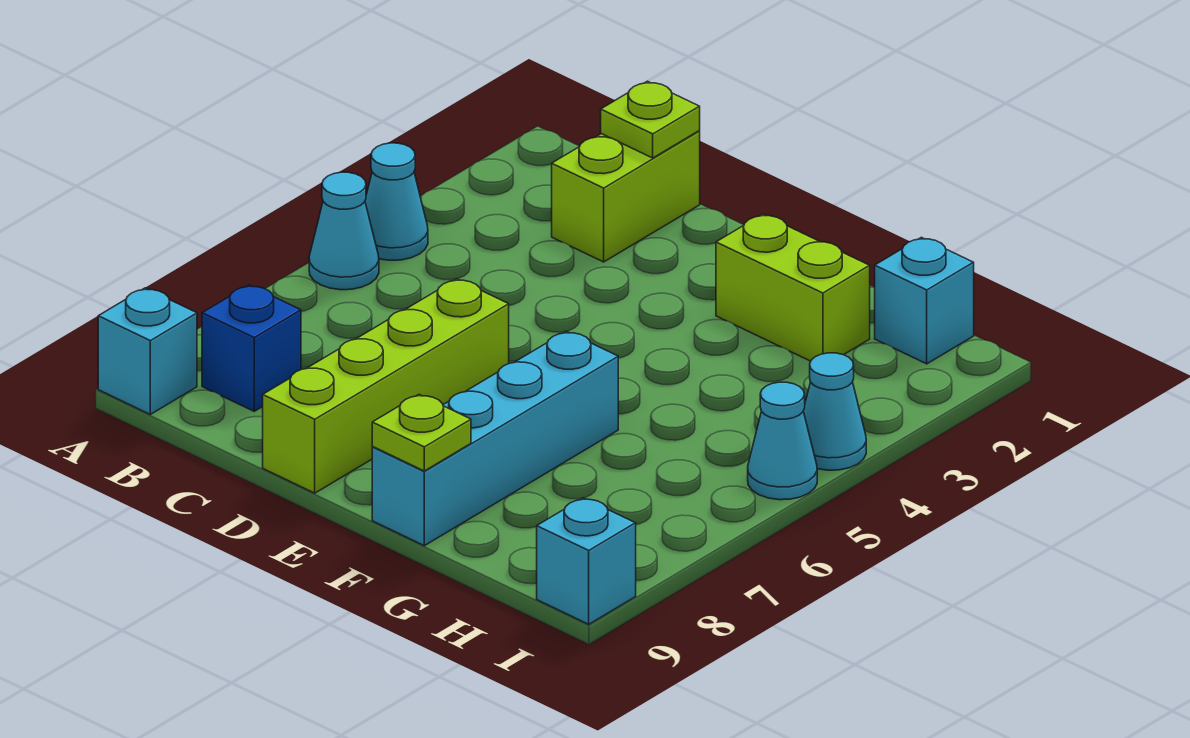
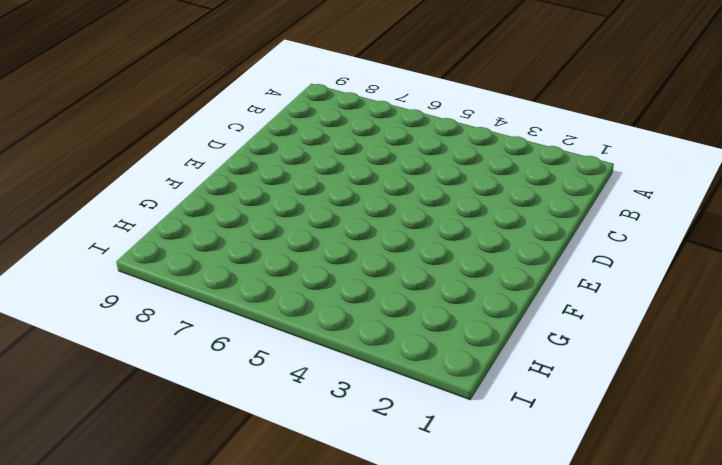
none -> cyan cone A4 level 1
none -> cyan cone A5 level 1
none -> cyan brick A9 level 1

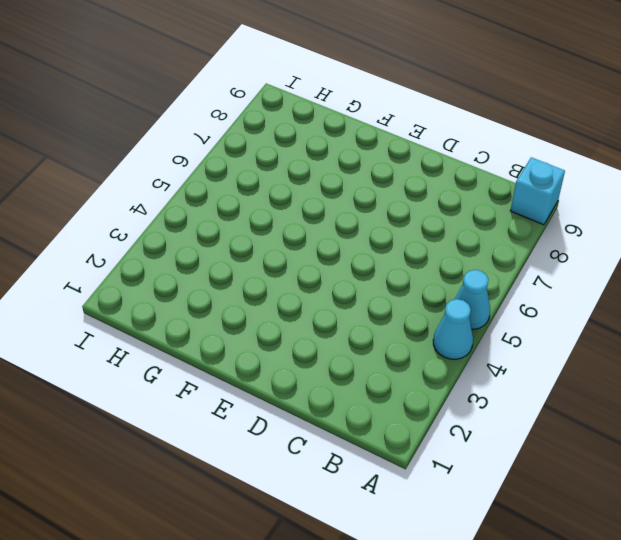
none -> blue brick B8 level 1
none -> lime brick C1:C2 level 1
none -> lime brick D6:D9 level 1

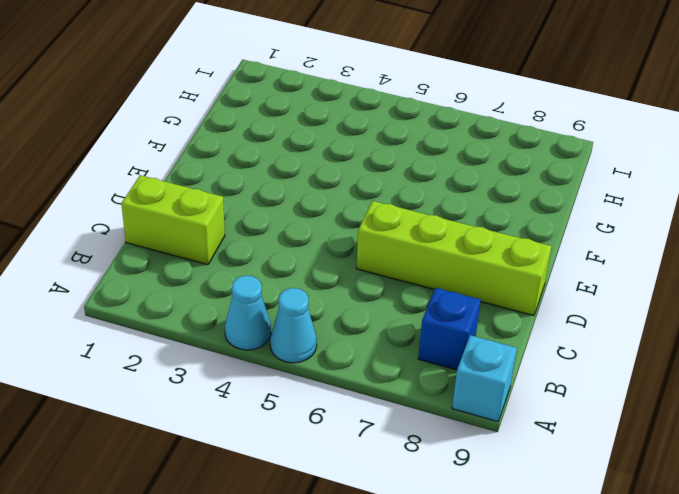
none -> lime brick F2:G2 level 1
none -> cyan brick F6:F9 level 1
none -> cyan brick H1 level 1

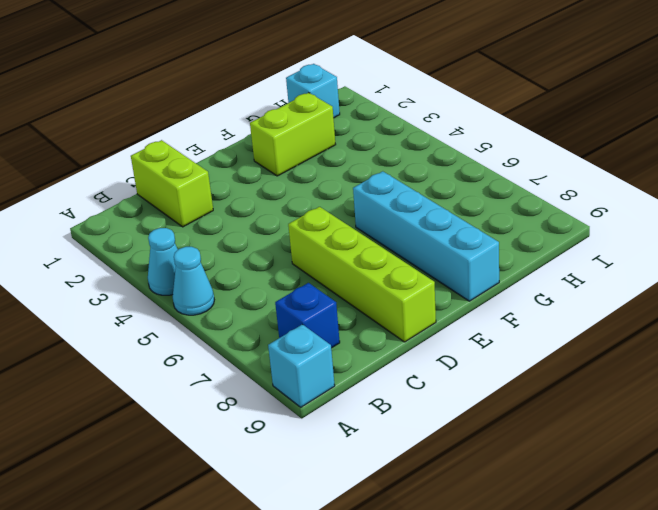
none -> cyan cone I4 level 1
none -> cyan cone I5 level 1
none -> cyan brick I9 level 1

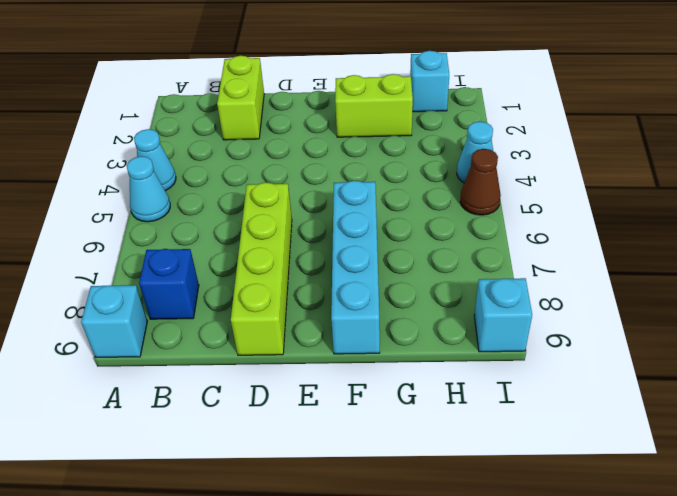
brown cone I5 level 1 -> cyan cone I5 level 1
none -> lime plate C1 level 2
none -> lime plate F9 level 2

